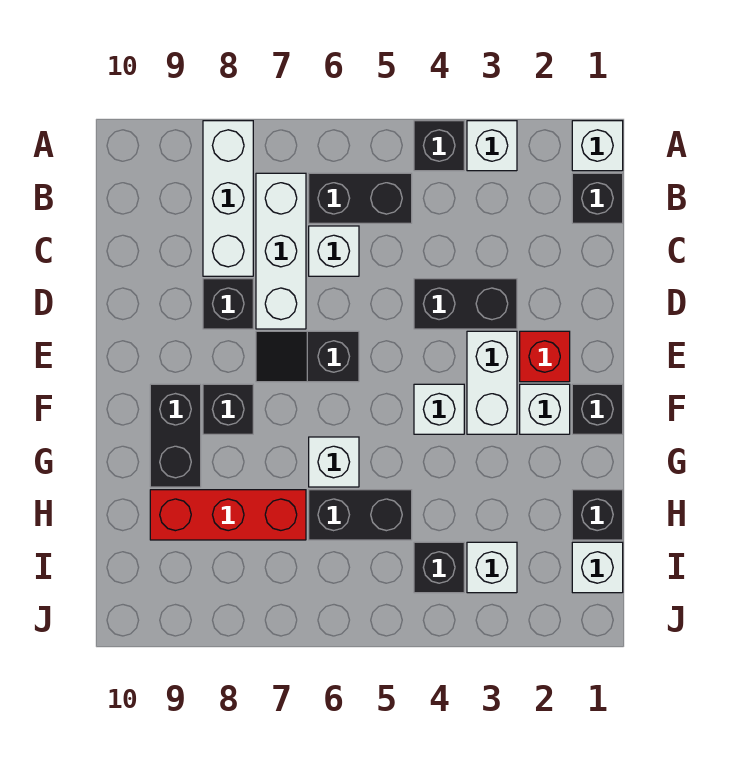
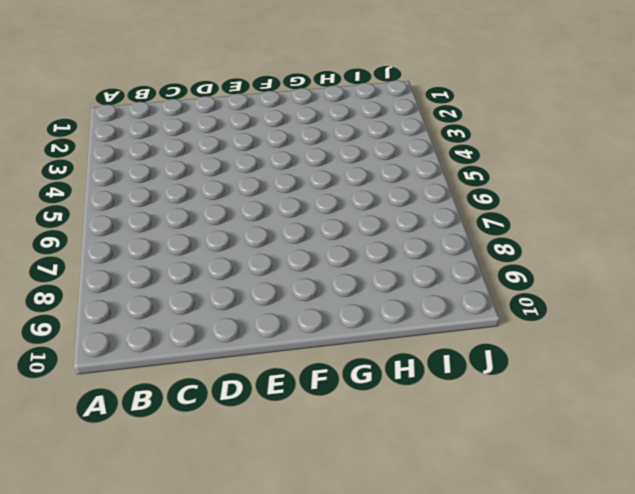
none -> white brick A1 level 1
none -> white brick A3 level 1
none -> black brick A4 level 1

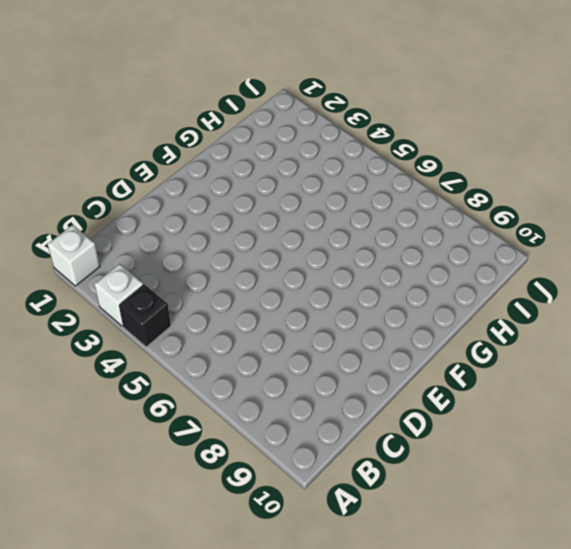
none -> white brick A8:C8 level 1
none -> black brick B1 level 1
none -> black brick B5:B6 level 1

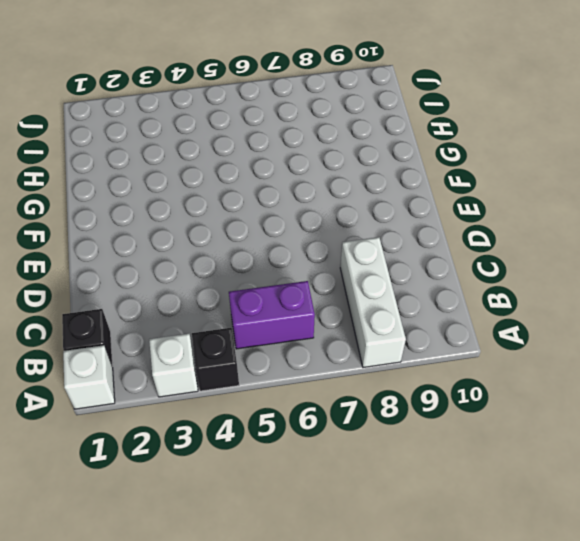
purple brick B5:B6 level 1 -> black brick B5:B6 level 1
none -> white brick B7:D7 level 1
none -> white brick C6 level 1
none -> black brick D3:D4 level 1

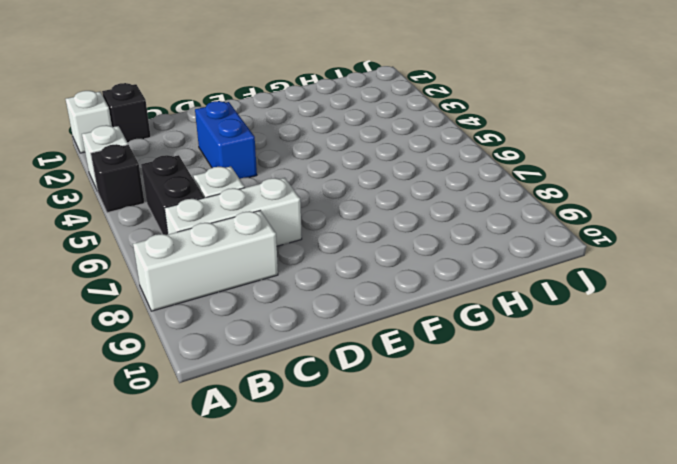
blue brick D3:D4 level 1 -> black brick D3:D4 level 1
none -> black brick D8 level 1
none -> red brick E2 level 1
none -> white brick E3:F3 level 1

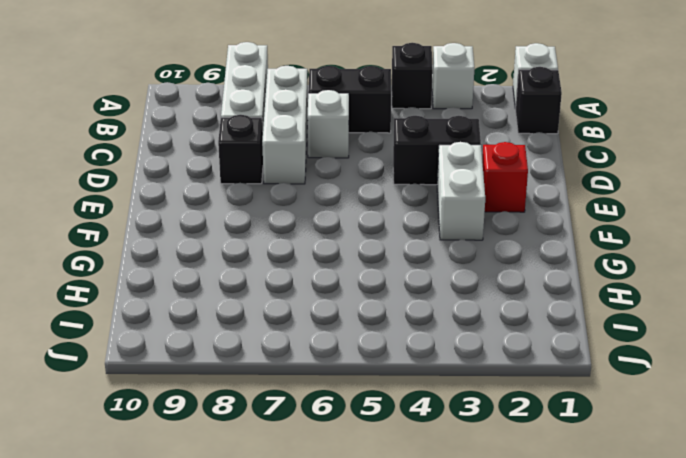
none -> black slope E6:E7 level 1 top 6
none -> black brick F1 level 1
none -> white brick F2 level 1

